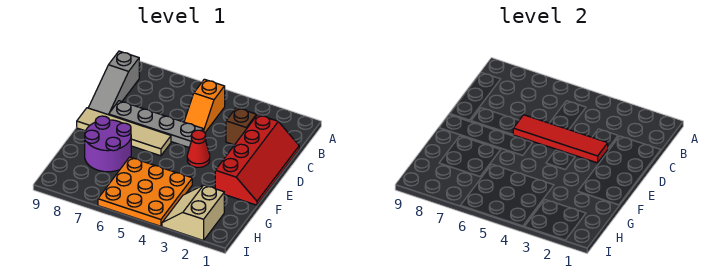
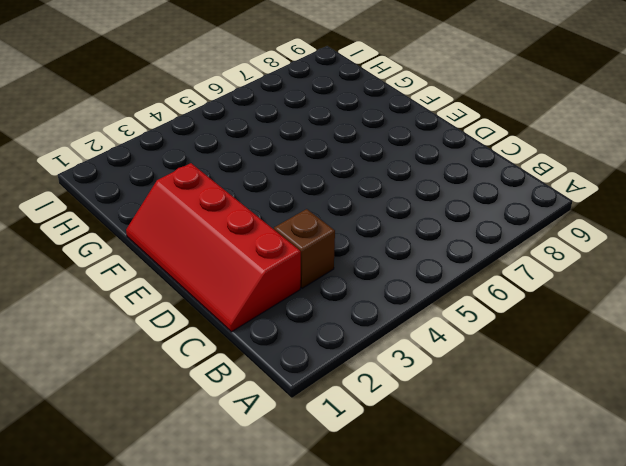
none -> orange slope B5:C5 level 1 top B
none -> grey slope B9:D9 level 1 top B

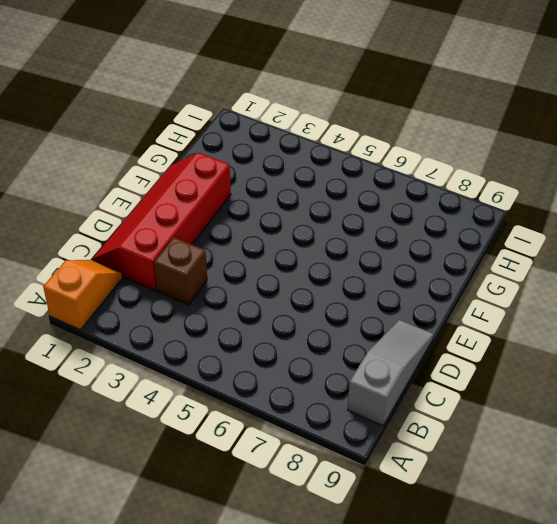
orange slope A1:B1 level 1 top A -> orange slope B5:C5 level 1 top B
none -> grey plate D5:D8 level 1
none -> red cone E4 level 1

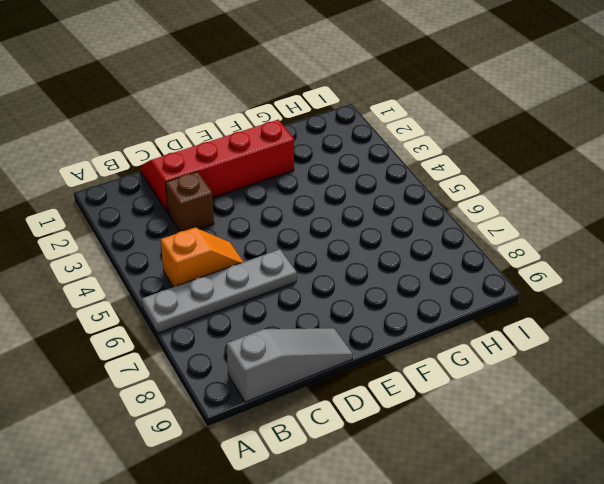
grey plate A6:D6 level 1 -> grey plate D5:D8 level 1
none -> red cone E4 level 1
none -> tan tile E6:E9 level 1

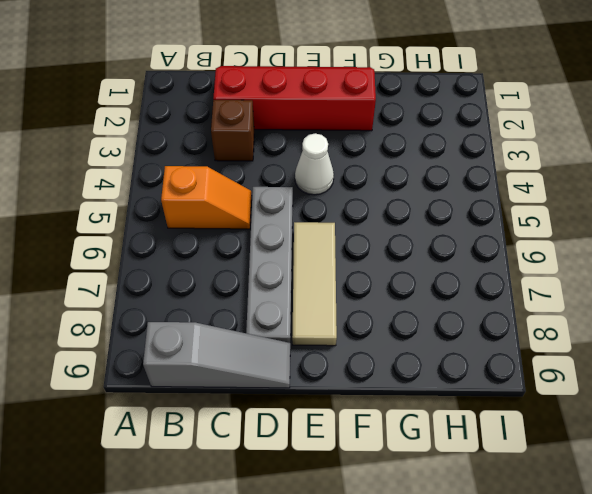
white cone E4 level 1 -> red cone E4 level 1
tan tile E6:E8 level 1 -> tan tile E6:E9 level 1
none -> purple round brick F7:G8 level 1
none -> orange plate G4:I6 level 1

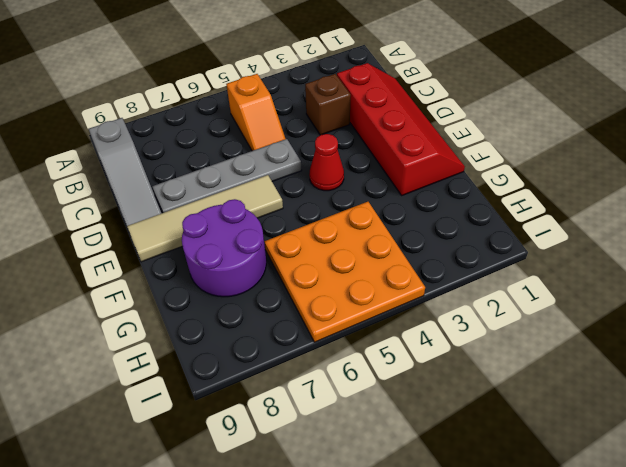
none -> tan slope H2:I3 level 1 top 2
none -> red tile D3:D6 level 2

